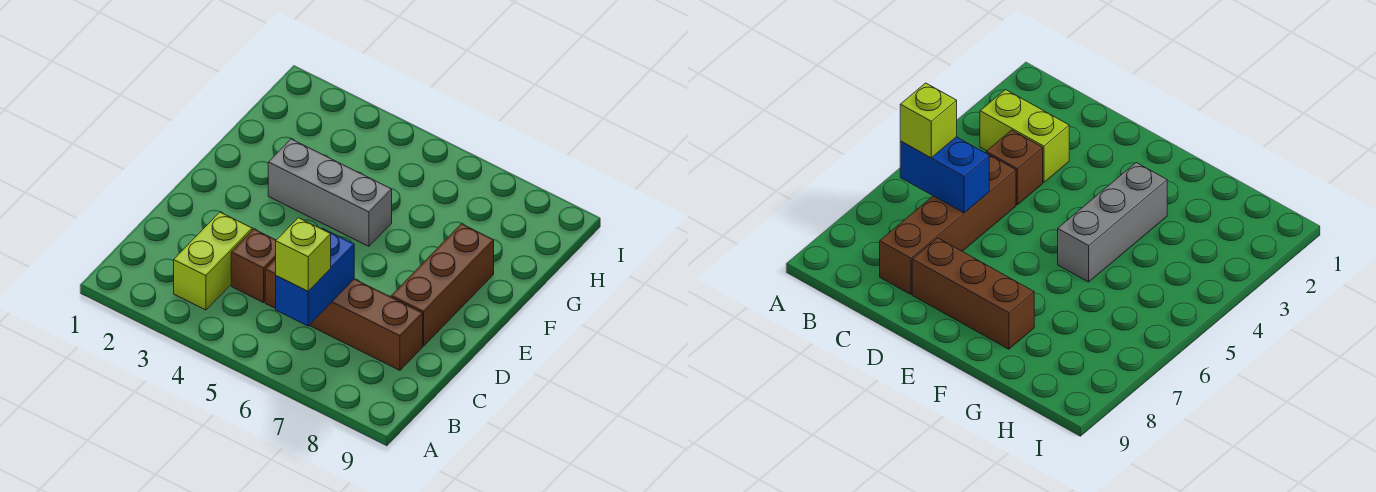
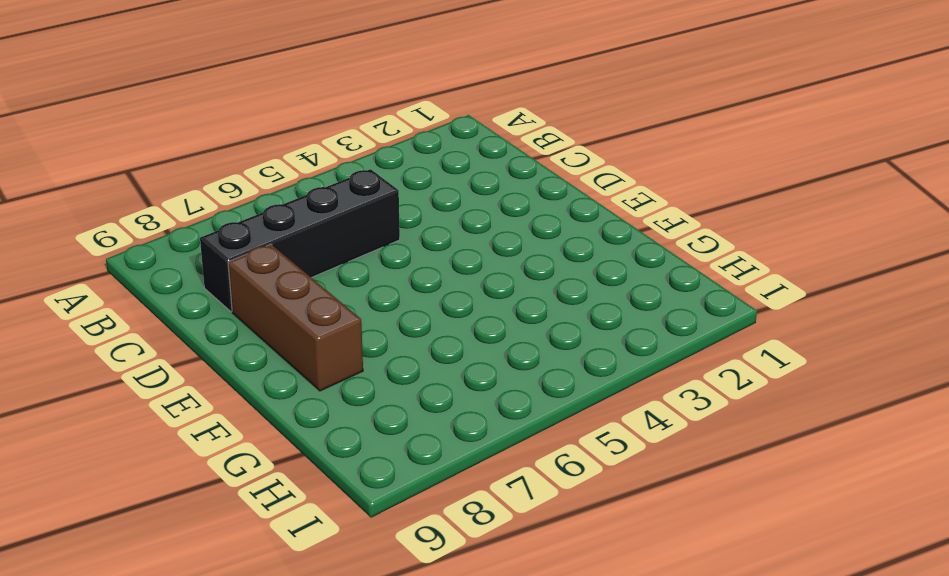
black brick C5:C8 level 1 -> brown brick C5:C8 level 1
none -> lime brick B3:C3 level 1
none -> brown brick C4 level 1

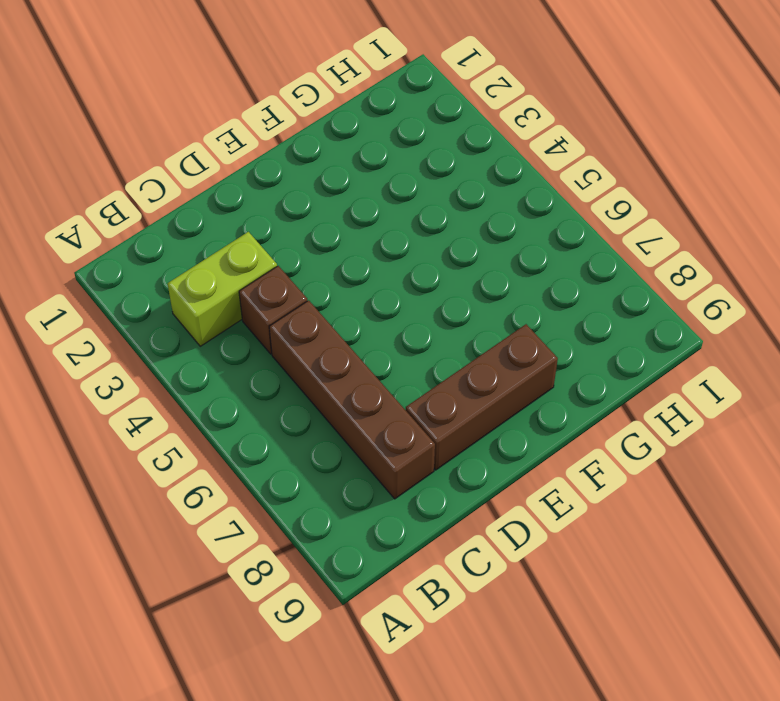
none -> grey brick F3:F5 level 1
none -> blue brick B6:C6 level 2

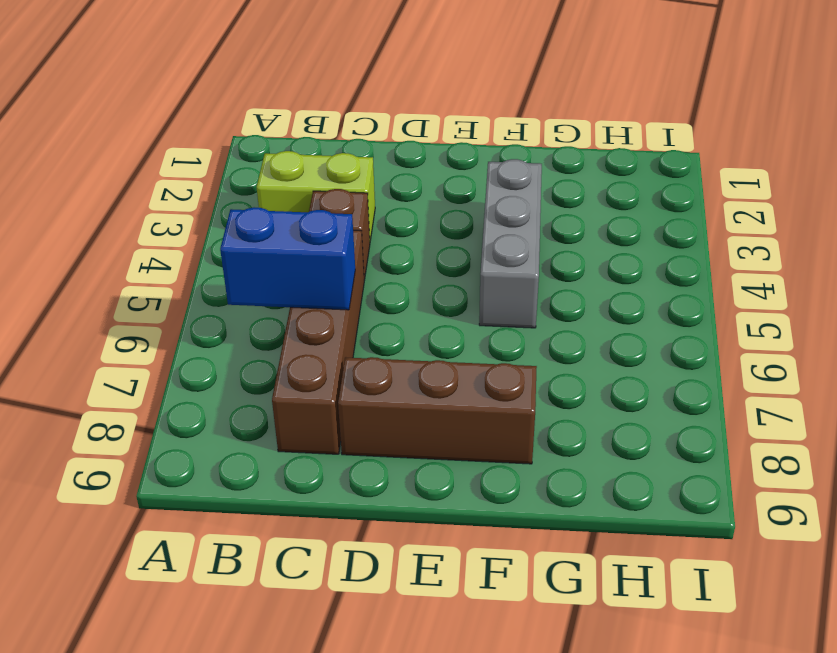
none -> lime brick B6 level 3

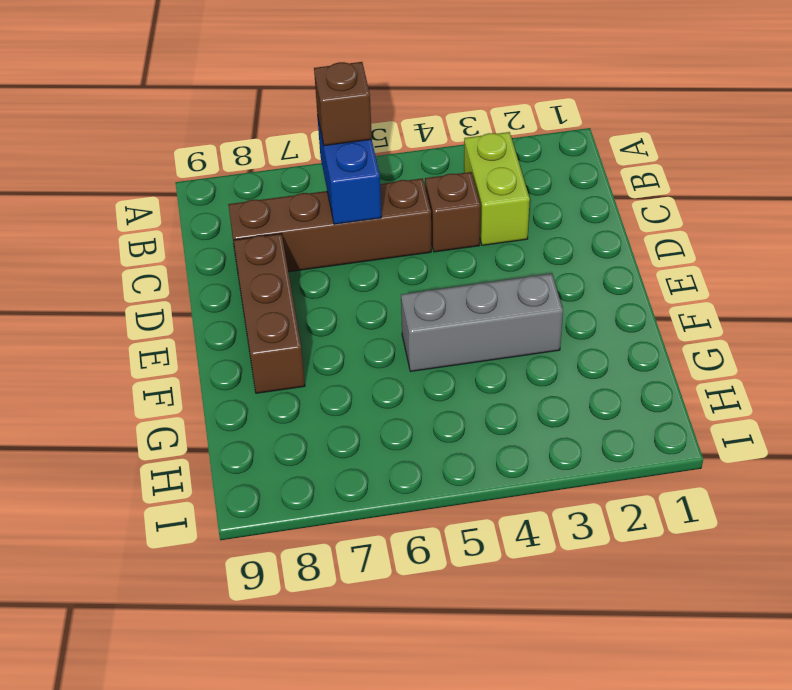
brown brick B6 level 3 -> lime brick B6 level 3

